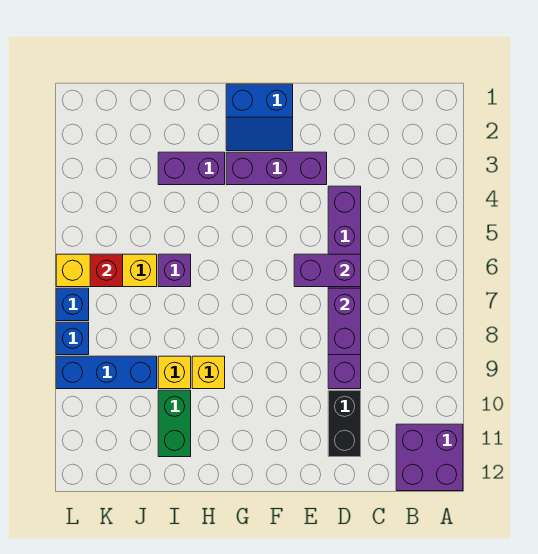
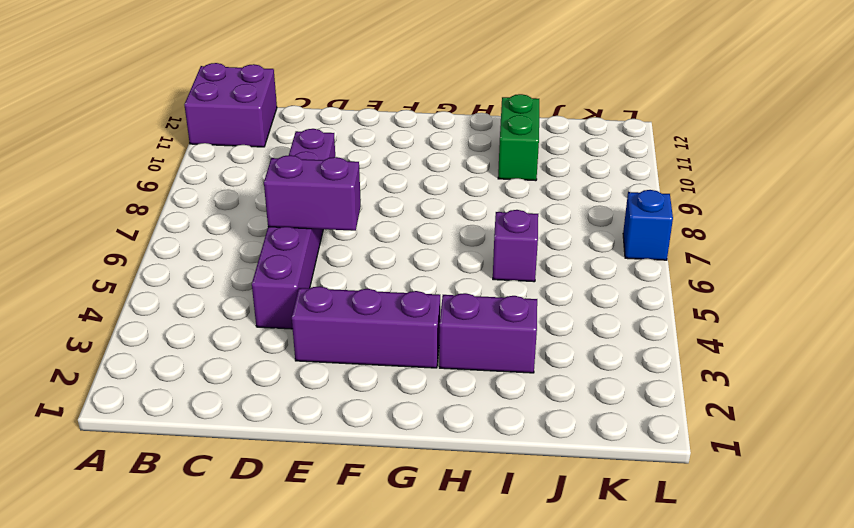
none -> black brick D10:D11 level 1
none -> blue slope F1:G2 level 1 top 1
none -> yellow brick H9 level 1

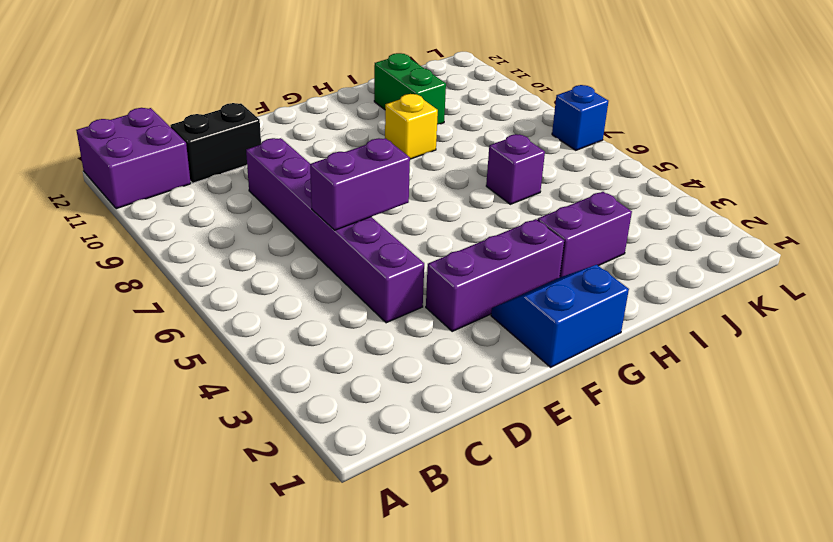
black brick C11:D11 level 1 -> black brick D10:D11 level 1
none -> yellow brick I9 level 1
none -> yellow brick J6:L6 level 1
none -> blue brick J9:L9 level 1

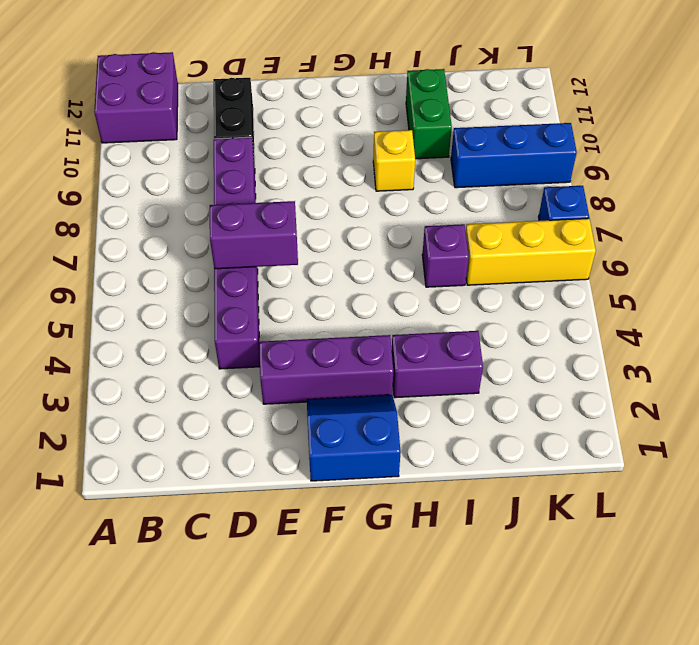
none -> yellow brick I9 level 1
none -> blue brick L8 level 1
none -> purple brick D7:D8 level 2

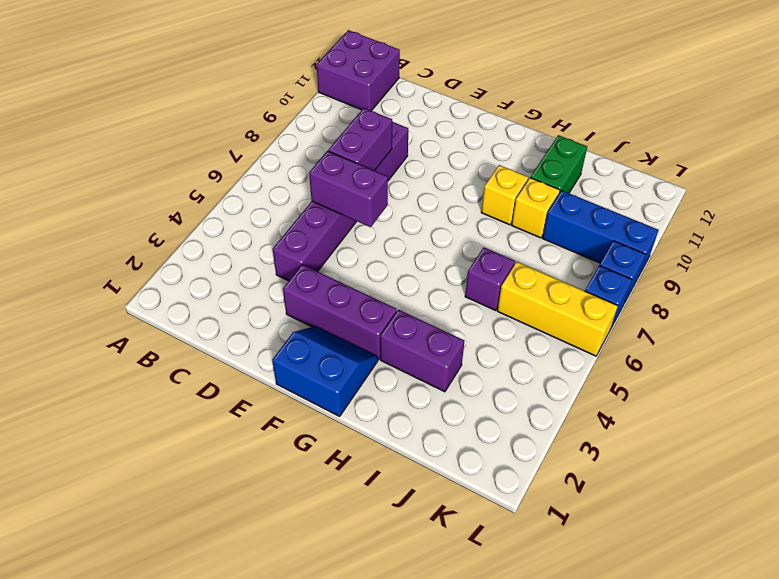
none -> black brick D10:D11 level 1
none -> red brick K6 level 2

